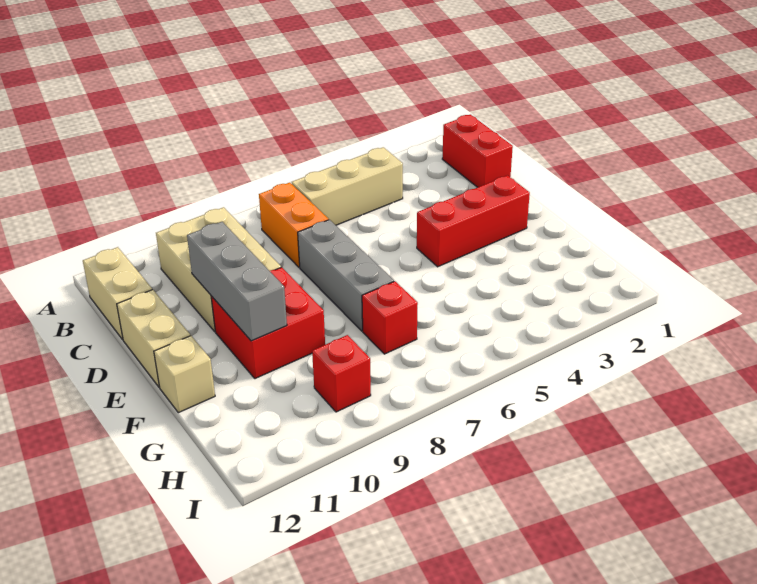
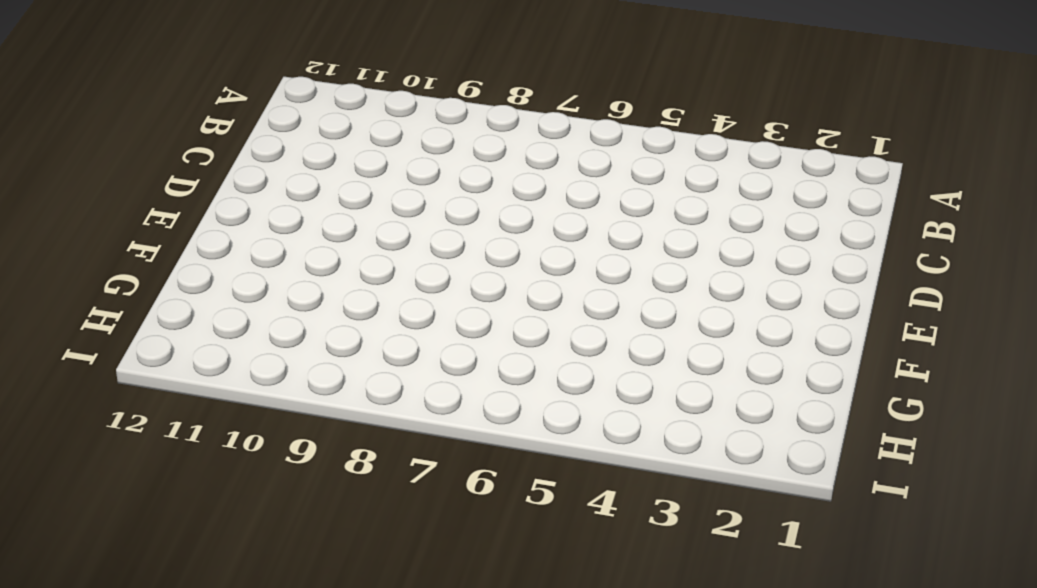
none -> red brick B1:C1 level 1
none -> tan brick B4:B6 level 1
none -> orange brick B7:C7 level 1

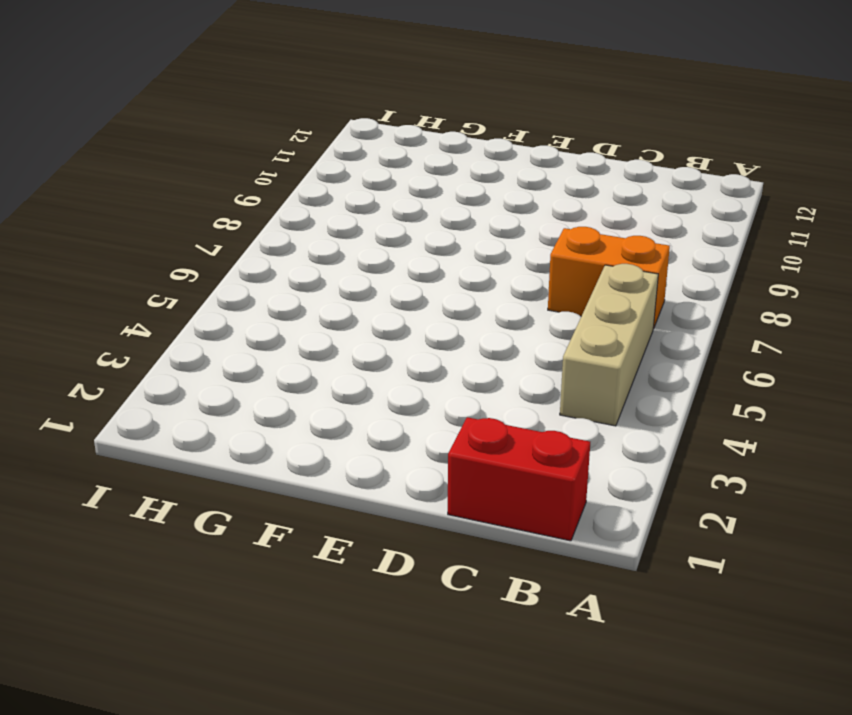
none -> tan brick B9:D10 level 1
none -> tan brick B12:C12 level 1
none -> grey brick D7:F7 level 1

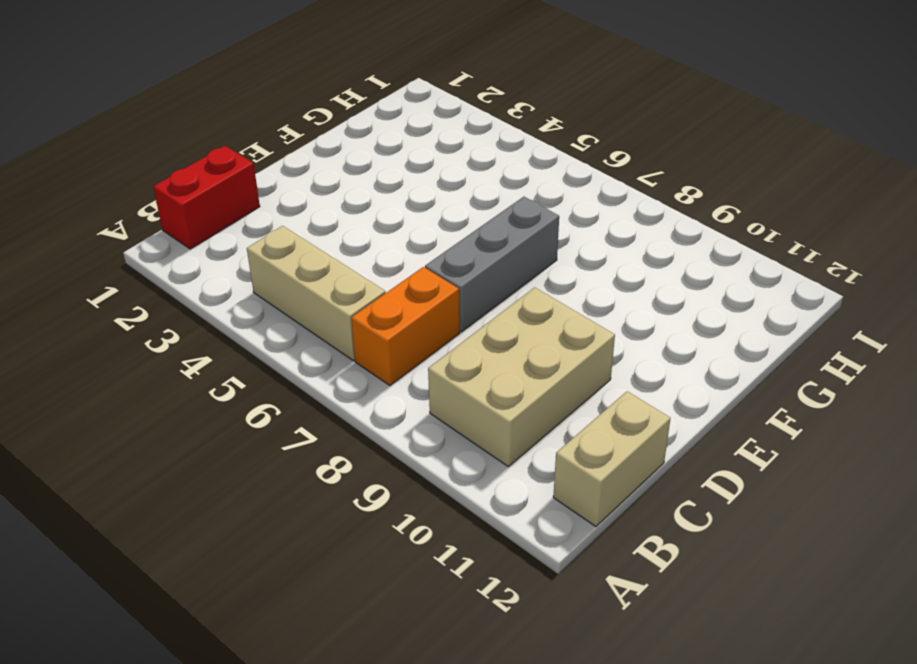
none -> tan brick D12:E12 level 1
none -> red brick E2:E4 level 1
none -> red brick E9:F10 level 1

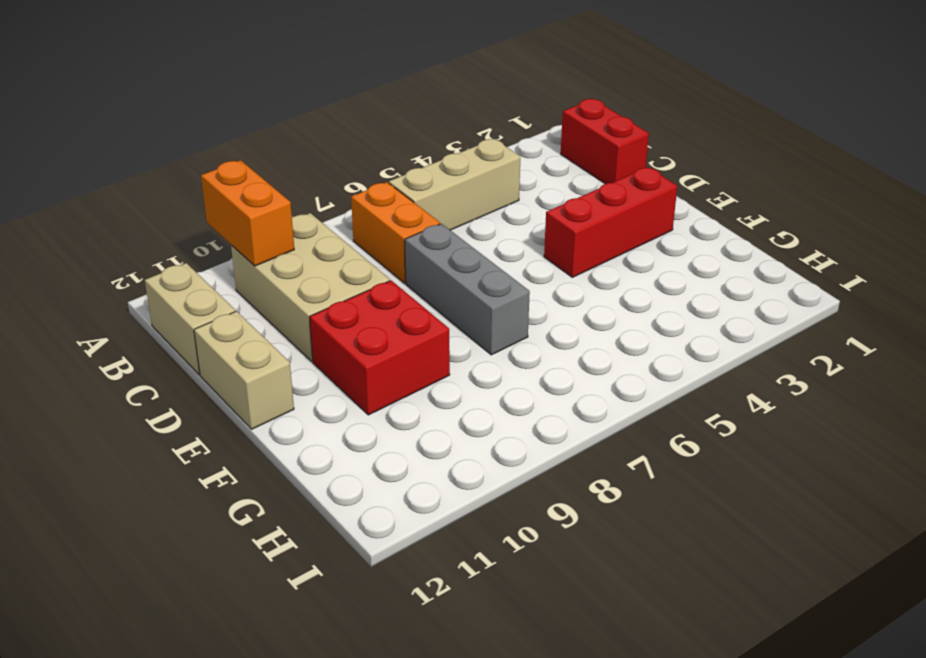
orange brick A10:B10 level 2 -> none
none -> tan brick F12 level 1
none -> red brick G7 level 1
none -> red brick H9 level 1

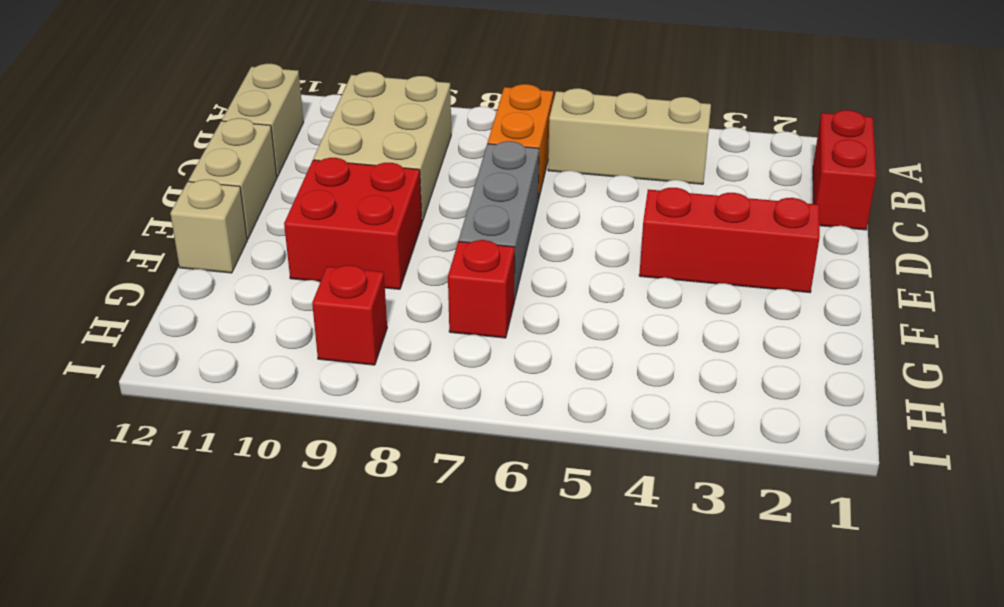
none -> grey brick D10:F10 level 2

